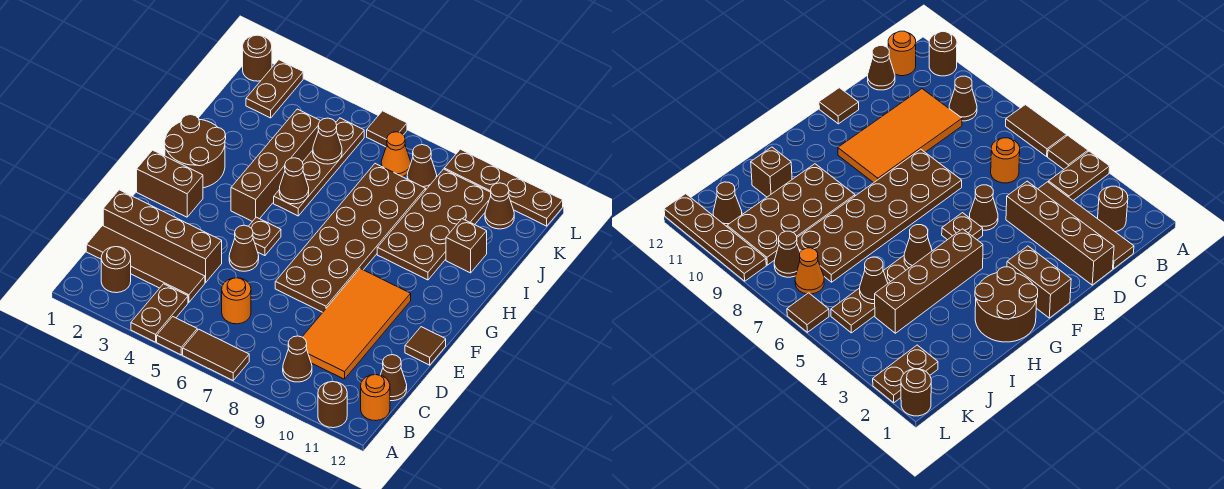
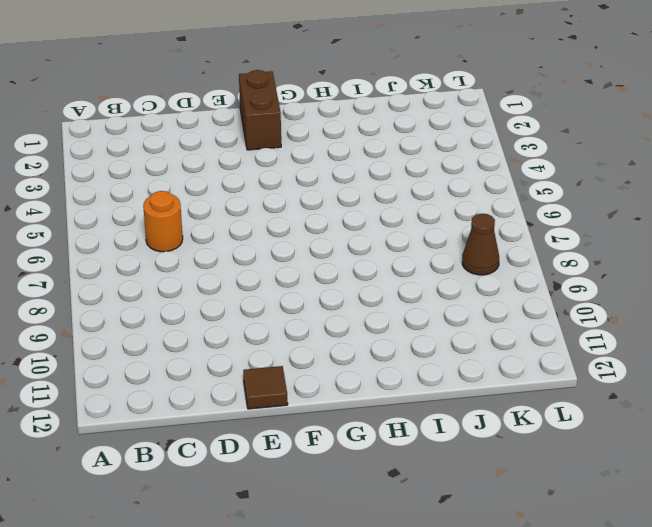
none -> brown plate A4:B4 level 1
none -> brown tile A5 level 1
none -> brown tile A6:A7 level 1
none -> brown round brick A11 level 1

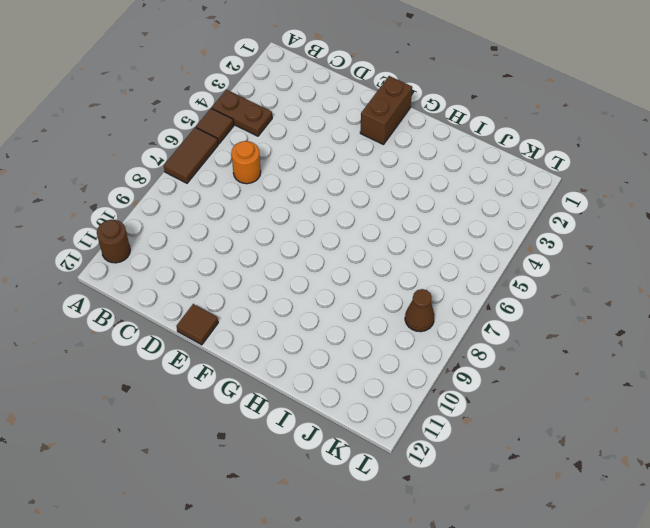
none -> brown round brick B2 level 1
none -> brown cone B9 level 1
none -> orange round brick B12 level 1
none -> brown tile C1:C4 level 1

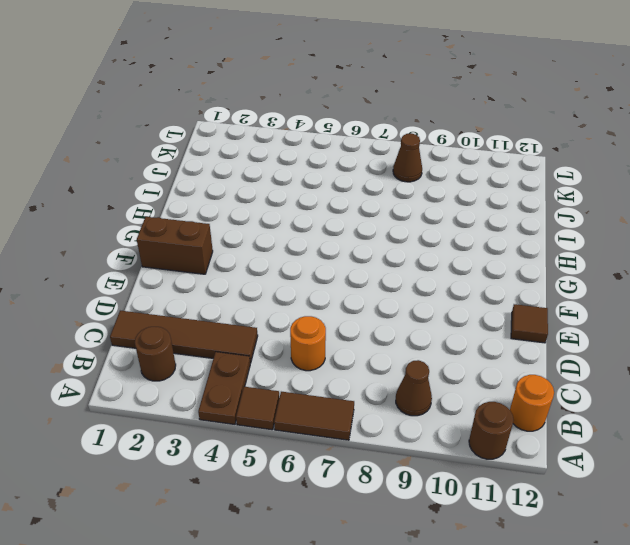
none -> orange tile C9:F10 level 1
none -> brown cone C12 level 1
none -> brown brick D1:D4 level 1
none -> brown cone E5 level 1

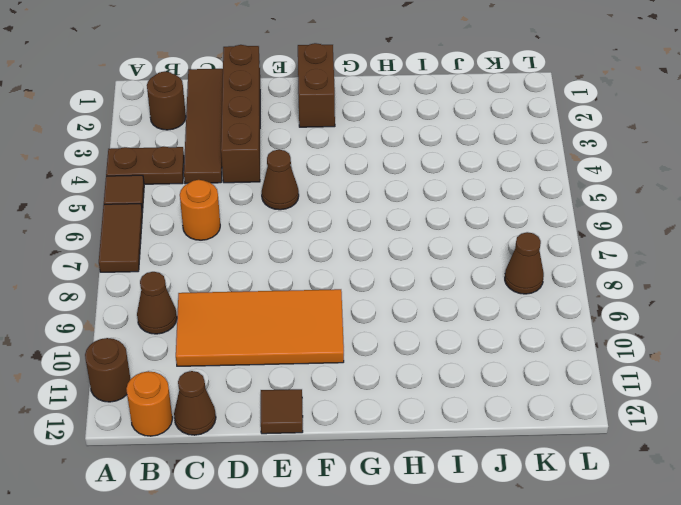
none -> brown plate E7:J8 level 1
none -> brown plate F5 level 1
none -> brown round brick G1:H2 level 1
none -> brown brick G4:J4 level 1

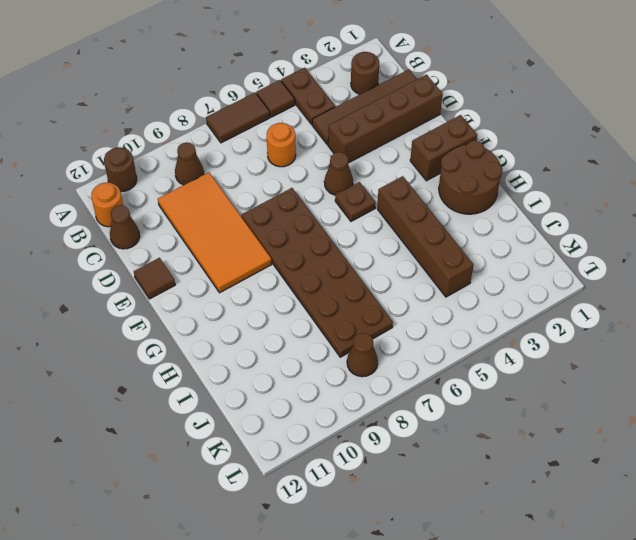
none -> brown plate H5:K5 level 1
none -> brown plate H9:K10 level 1
none -> brown brick I11 level 1
none -> brown plate K2:L2 level 1

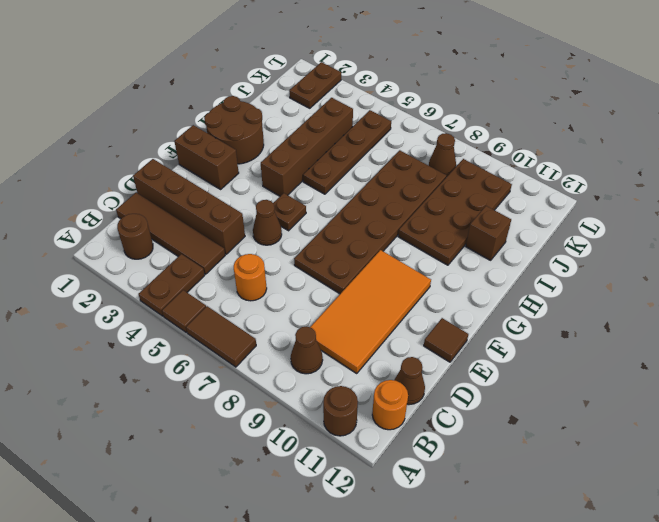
none -> orange cone K7 level 1
none -> brown cone K11 level 1
none -> brown round brick L1 level 1
none -> brown tile L6 level 1

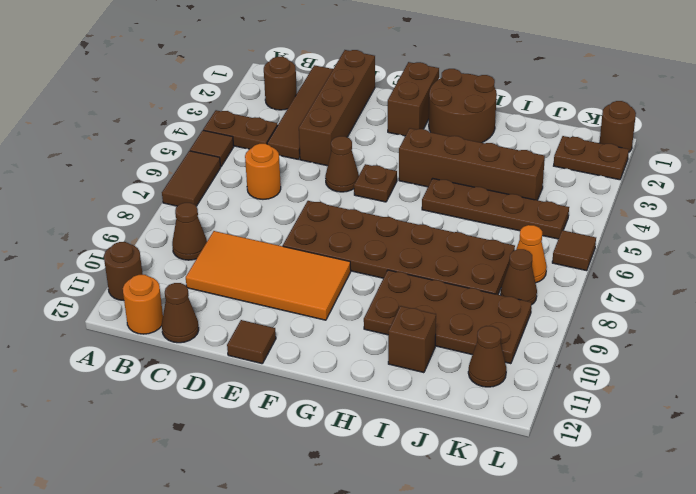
none -> brown plate L9:L12 level 1
none -> brown cone H5 level 2
none -> brown cone J5 level 2

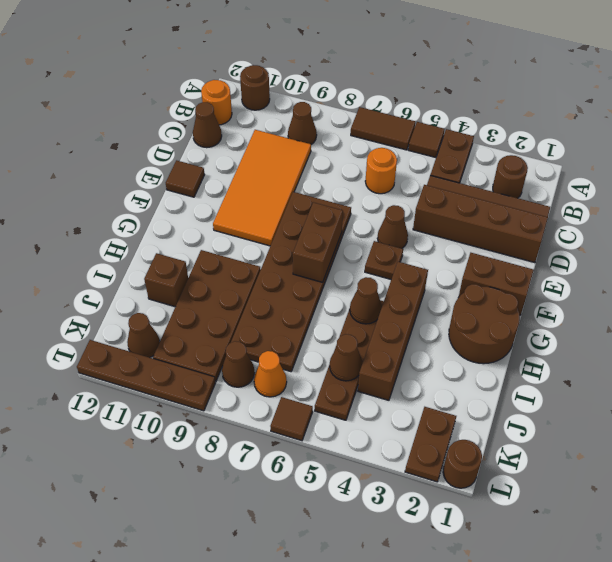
brown brick F7:G7 level 2 -> none

